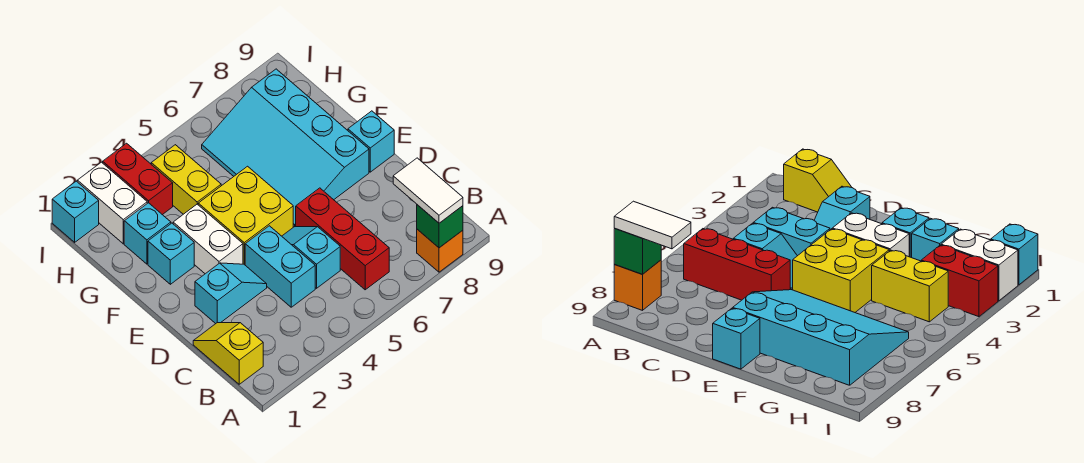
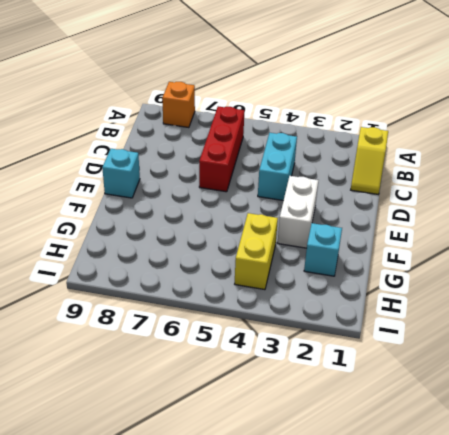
none -> cyan slope C5:D5 level 1 top C
none -> cyan slope D2:D3 level 1 top 2
none -> yellow brick E4:F5 level 1

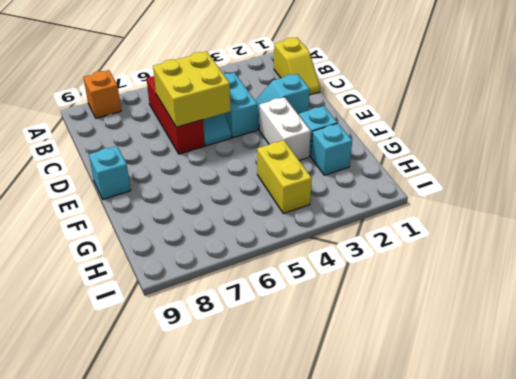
yellow brick C5:D6 level 2 -> yellow brick E4:F5 level 1
none -> cyan slope E6:H8 level 1 top 8
none -> white brick H2:I2 level 1
none -> red brick H3:I3 level 1

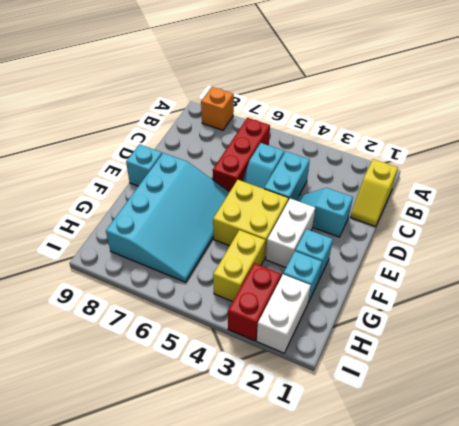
none -> cyan brick I1 level 1
none -> green brick A8 level 2
none -> white tile A8:B8 level 3

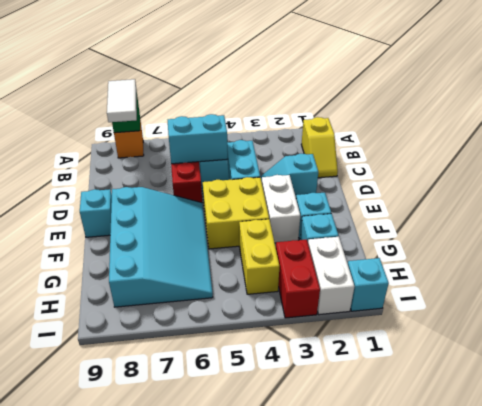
cyan brick C5:C6 level 2 -> none

